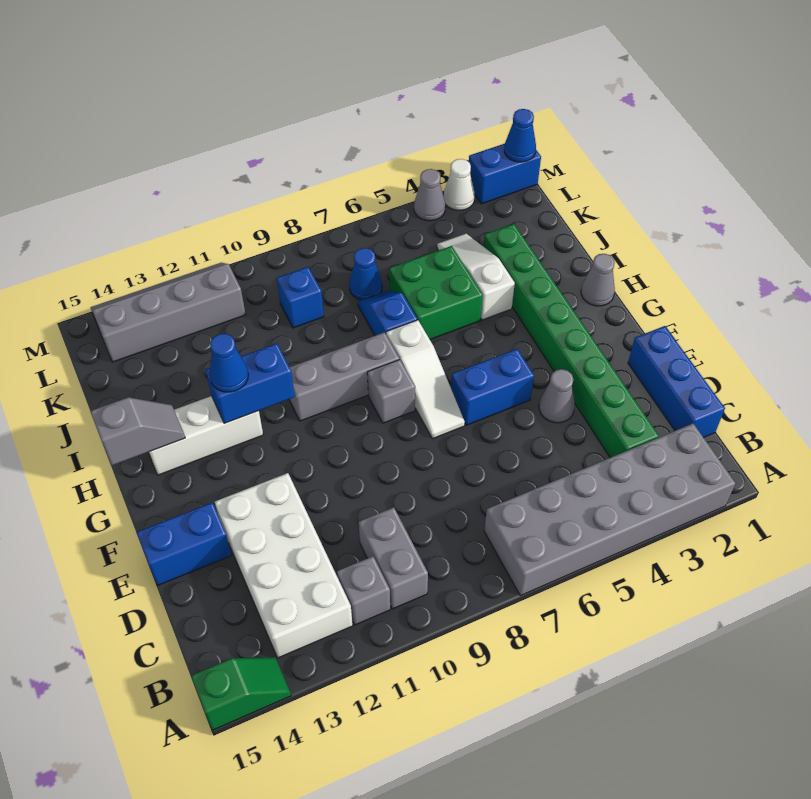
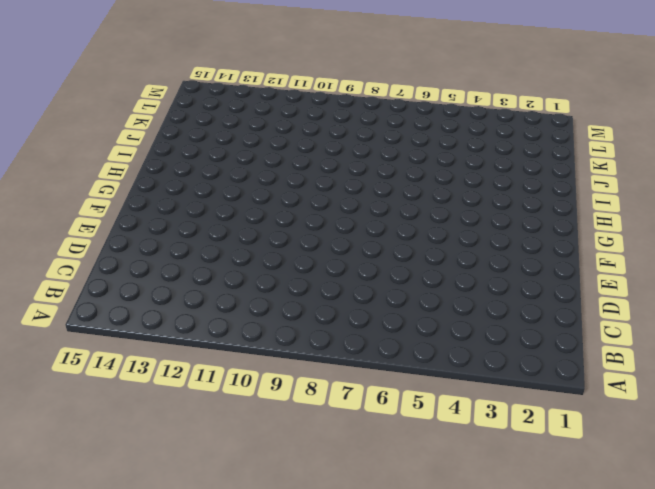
none -> grey brick A2:B7 level 1
none -> green slope A14:A15 level 1 top 15
none -> grey brick B10:C10 level 1

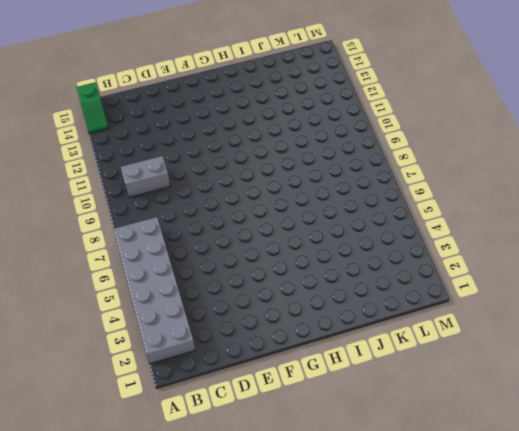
none -> grey brick B11 level 1
none -> white brick B12:E13 level 1
none -> blue brick C1:E1 level 1

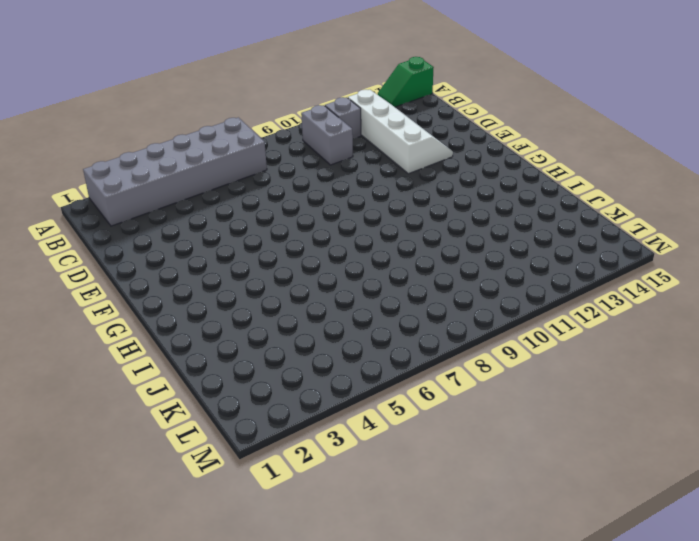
white slope B12:E13 level 1 top 12 -> white brick B12:E13 level 1
none -> blue brick C1:E1 level 1
none -> green brick C3:J3 level 1
none -> grey cone E4 level 1

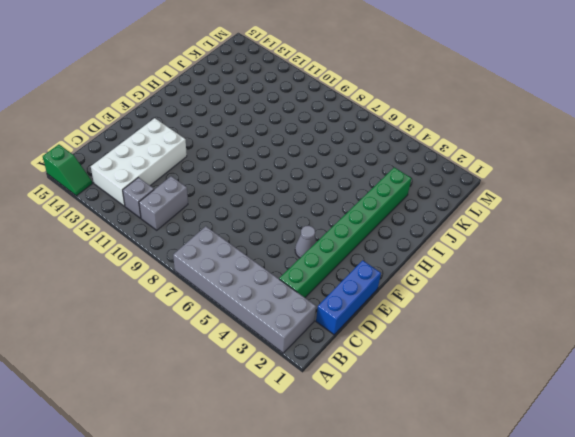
none -> blue brick E14:E15 level 1
none -> blue brick F5:F6 level 1
none -> white slope F7:H7 level 1 top H

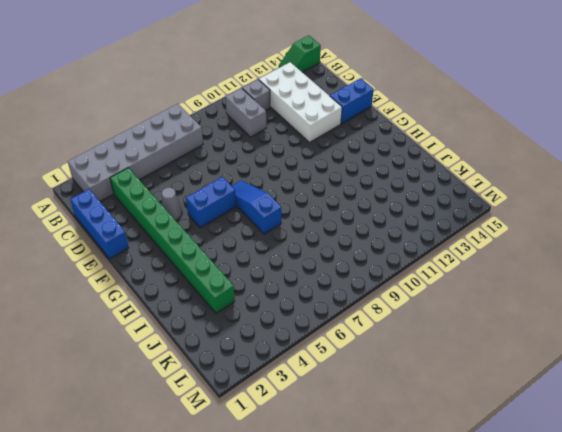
blue slope F7:H7 level 1 top H -> white slope F7:H7 level 1 top H
none -> grey brick G8 level 1
none -> grey cone H1 level 1
none -> grey brick H8:H10 level 1

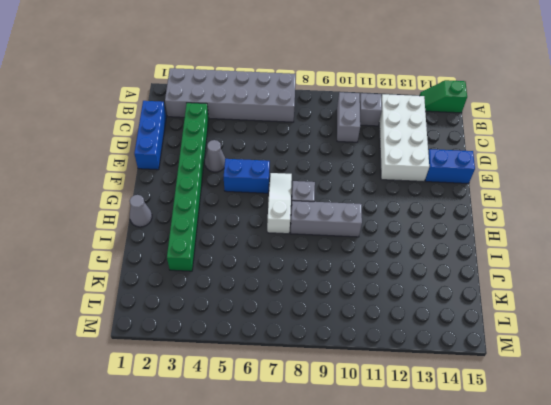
none -> white brick H12:H14 level 1
none -> white slope I4:K4 level 1 top I
none -> green brick I5:J6 level 1

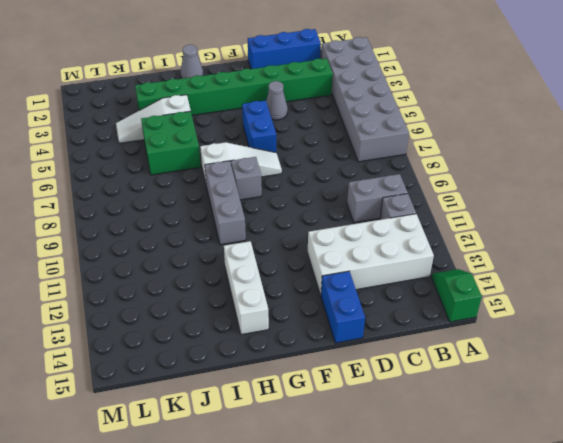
none -> blue slope I7:J7 level 1 top I
none -> blue cone K7 level 1
none -> blue brick K9 level 1

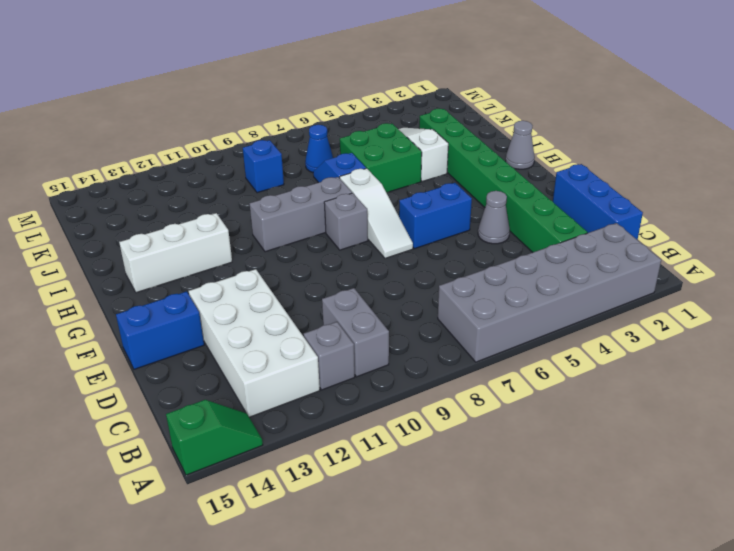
none -> grey slope L11:M14 level 1 top L
none -> blue brick M1:M2 level 1
none -> white cone M3 level 1

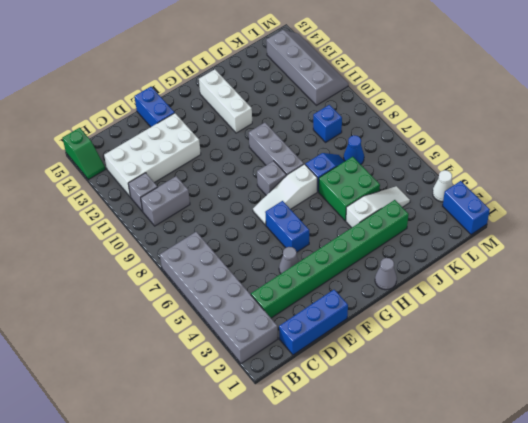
none -> grey cone M4 level 1
none -> blue brick H11:H12 level 2
none -> grey slope H14:H15 level 2 top 15

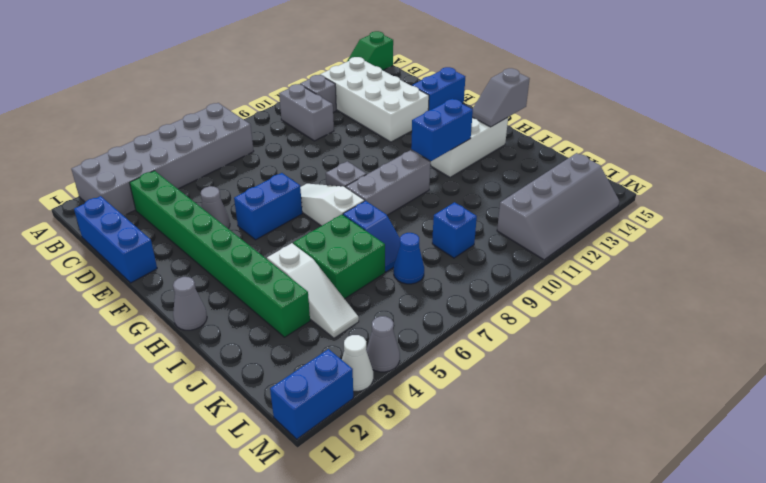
none -> blue cone M1 level 2
none -> blue cone H12 level 3

